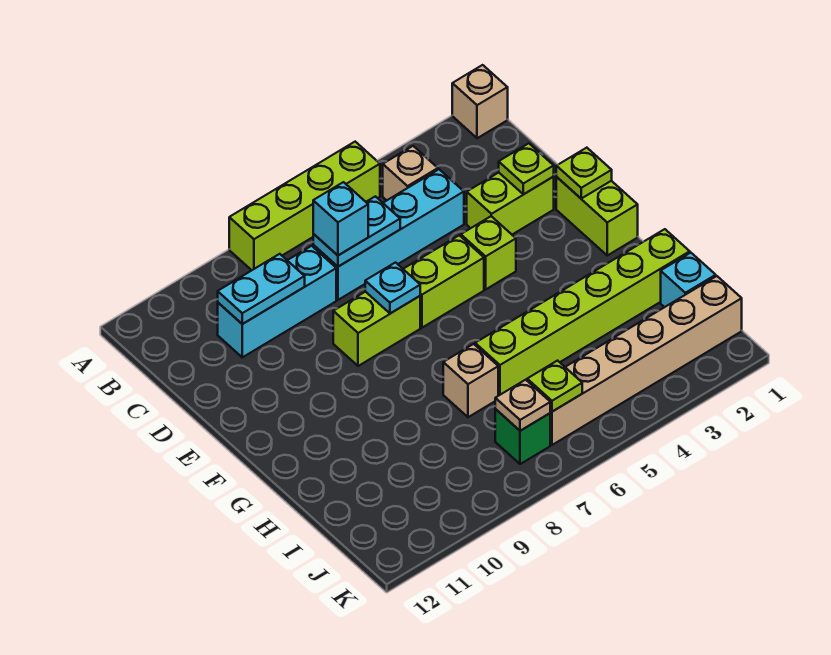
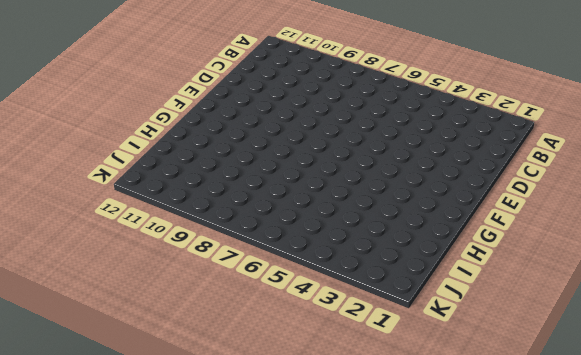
none -> tan brick A1 level 1
none -> lime brick A5:A8 level 1
none -> tan brick B4 level 1

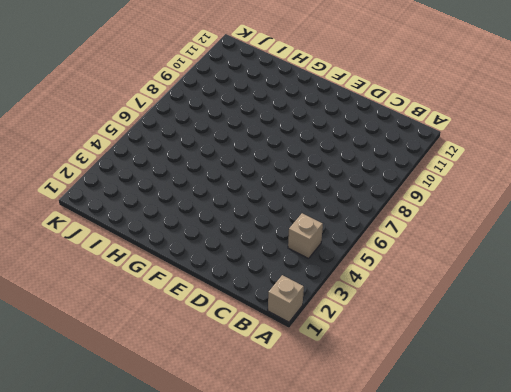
none -> lime brick A5:A8 level 1
none -> cyan brick C4:C7 level 1
none -> cyan brick C8:C10 level 1

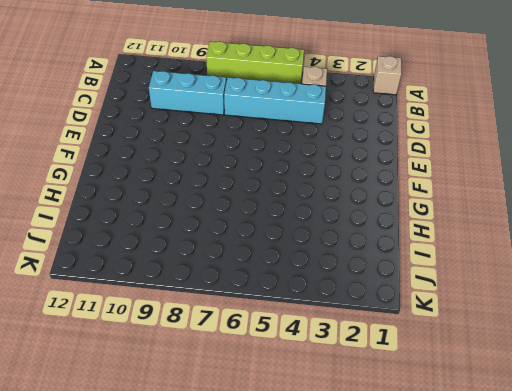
none -> lime brick D2:D3 level 1
none -> lime brick E1:F1 level 1
none -> lime brick E4 level 1

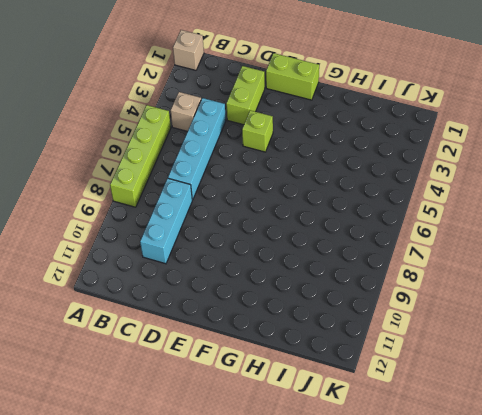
none -> lime brick E5:E6 level 1
none -> lime brick E7:E8 level 1
none -> lime brick H1:H6 level 1

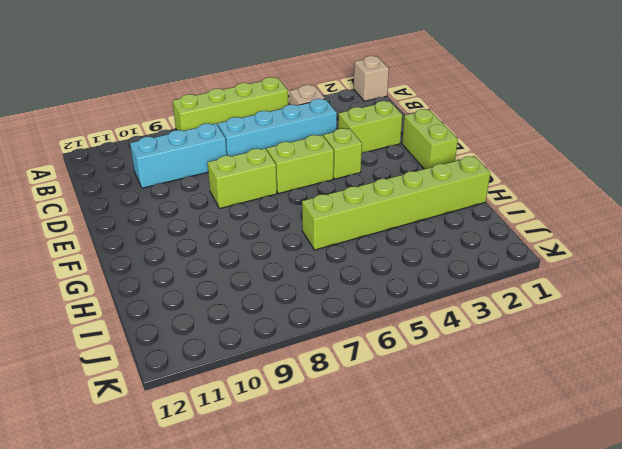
none -> tan brick H7 level 1
none -> cyan brick I1 level 1
none -> tan brick J1:J6 level 1

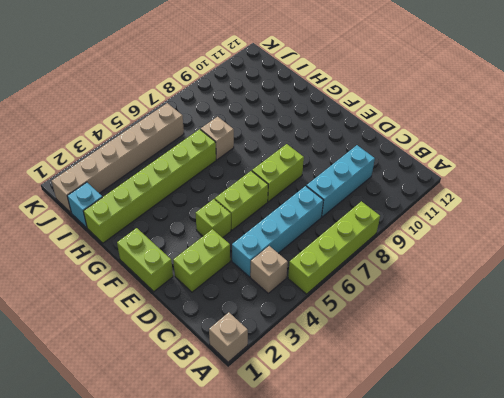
none -> green brick J7 level 1
none -> cyan plate C6:C7 level 2
none -> cyan plate C9:C10 level 2

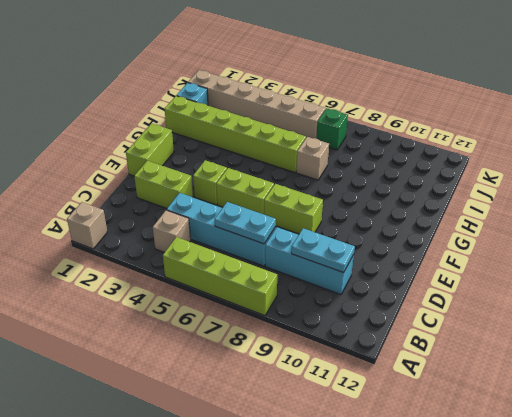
none -> lime plate D2 level 2
none -> lime plate E1 level 2
none -> cyan plate E7 level 2

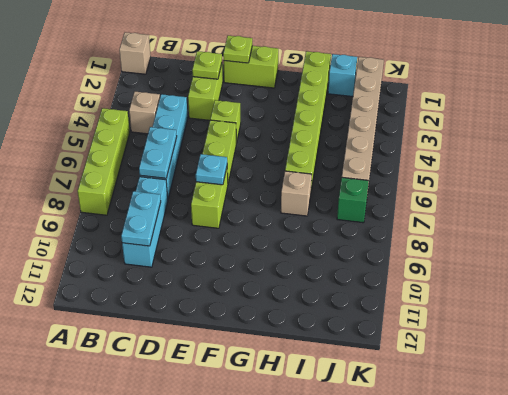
none -> lime plate J6 level 2
none -> tan plate J7 level 2
none -> cyan brick C7 level 3

